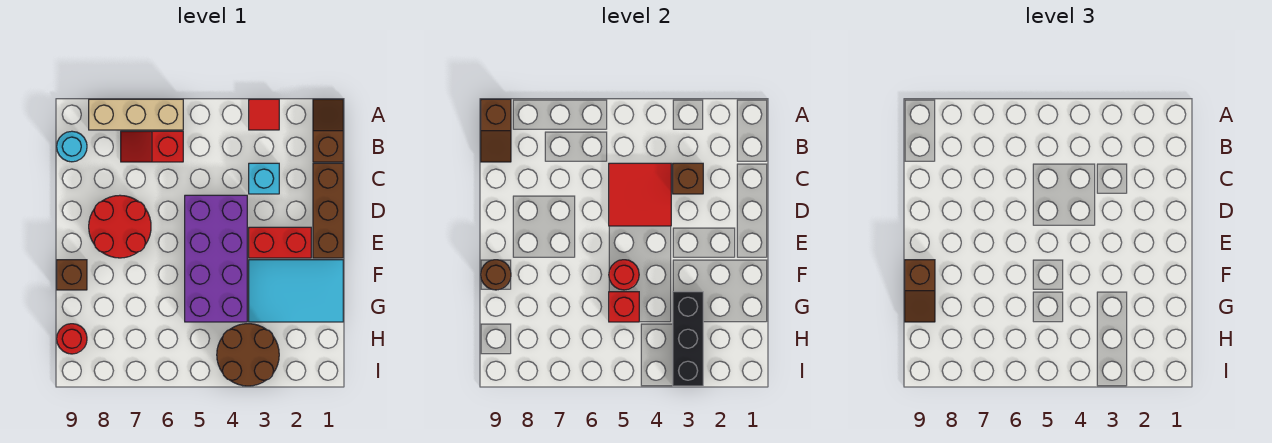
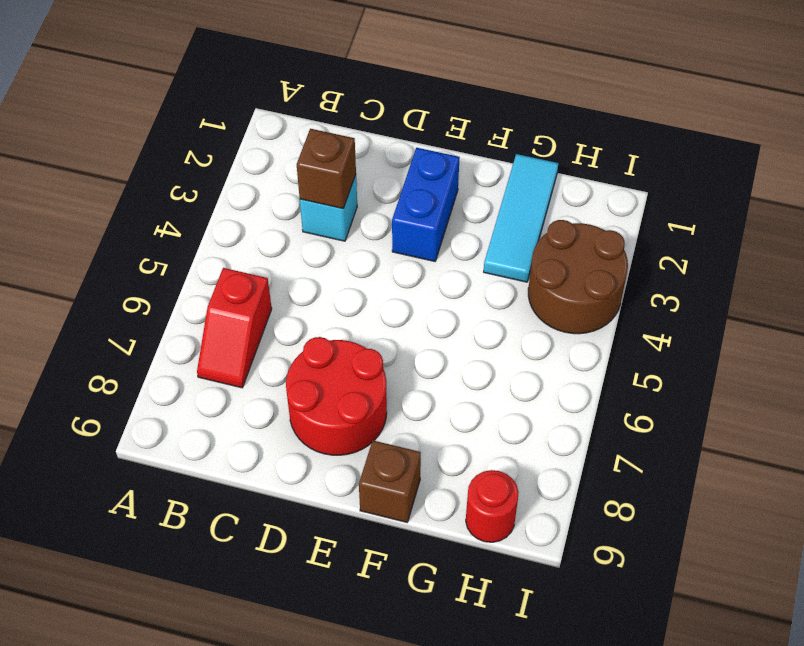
blue brick E2:E3 level 1 -> red brick E2:E3 level 1
cyan tile G1:G3 level 1 -> cyan tile F1:G3 level 1
none -> brown slope A1:B1 level 1 top B
none -> red tile A3 level 1
none -> tan brick A6:A8 level 1

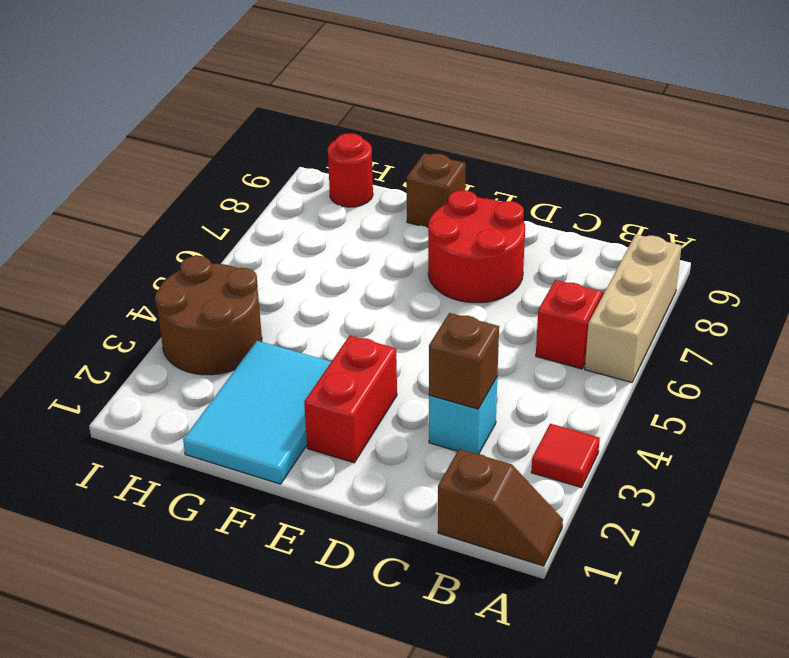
none -> cyan round brick B9 level 1
none -> brown brick C1:E1 level 1
none -> purple brick D4:G5 level 1

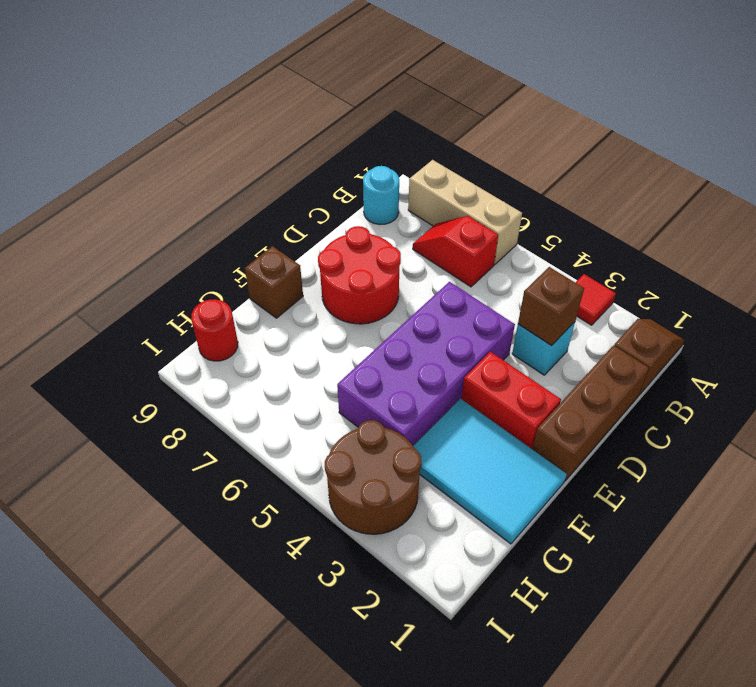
none -> brown slope A9:B9 level 2 top A
none -> red tile C4:D5 level 2
none -> red round brick F5 level 2

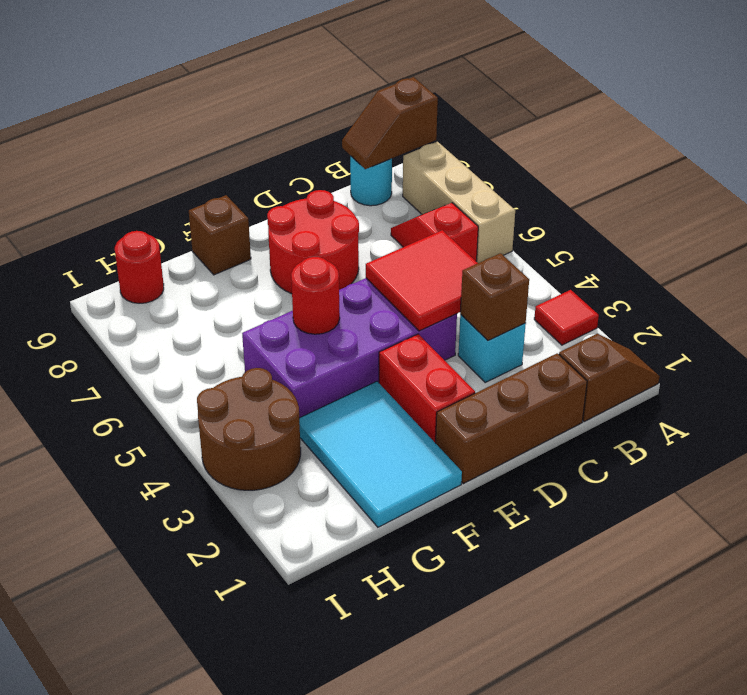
none -> brown round brick F9 level 2
none -> black brick G3:I3 level 2
none -> red brick G5 level 2

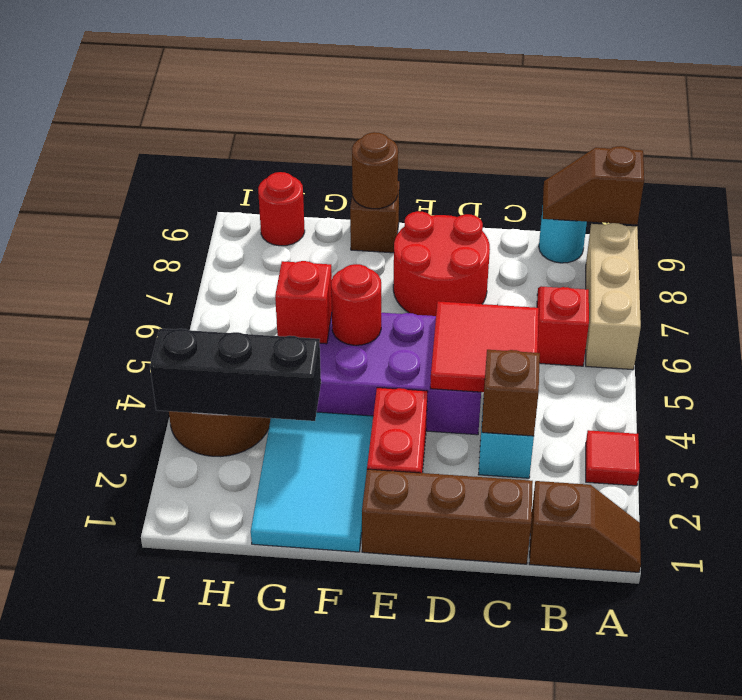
none -> brown slope F9:G9 level 3 top F

